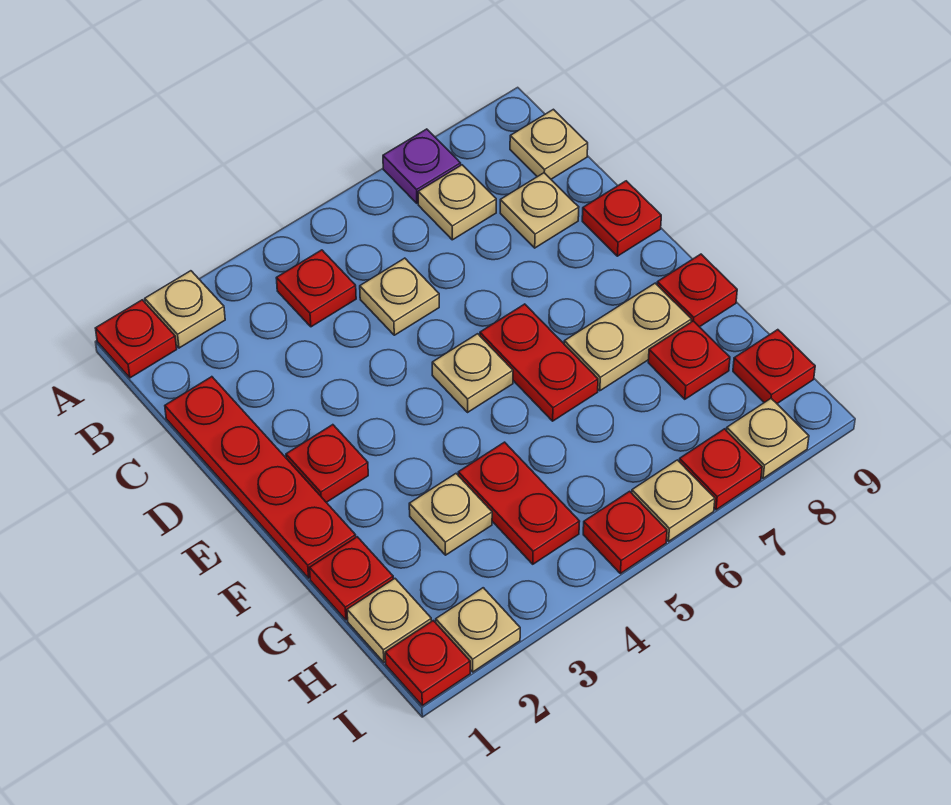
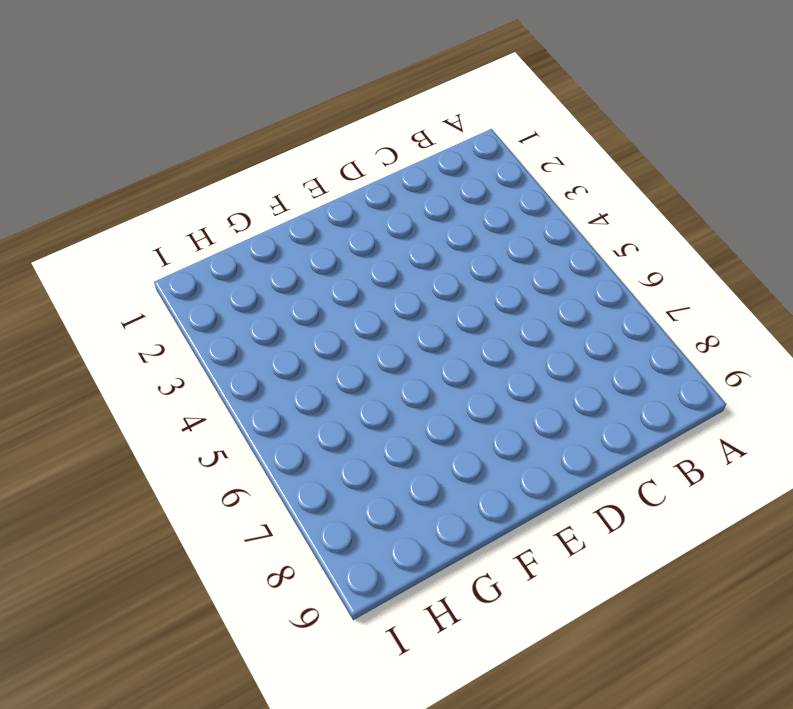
none -> red plate A1 level 1
none -> tan plate A2 level 1
none -> purple plate A7 level 1

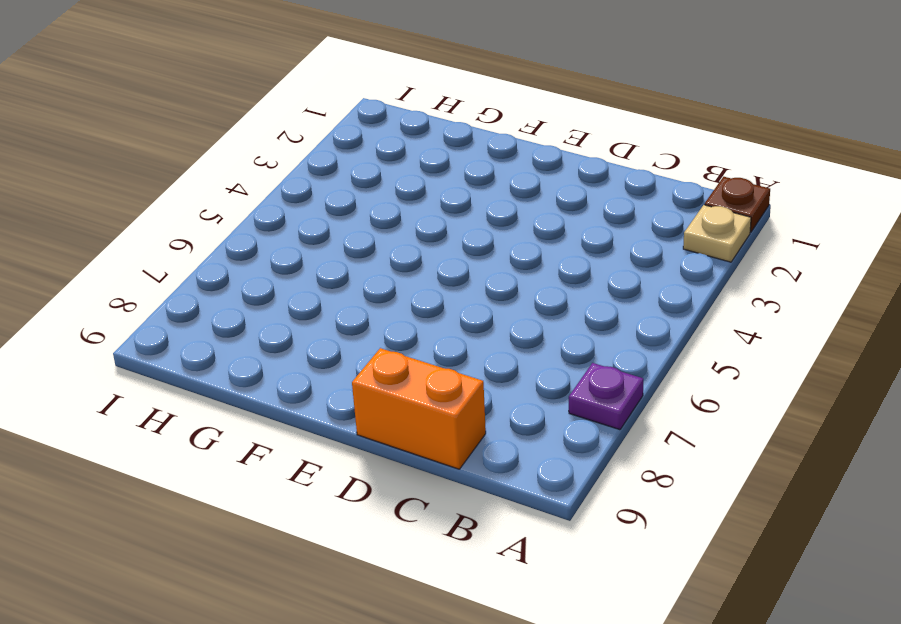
brown plate A1 level 1 -> red plate A1 level 1
orange brick C9:D9 level 1 -> red plate D9 level 1
none -> red plate B4 level 1
none -> tan plate B7 level 1
none -> tan plate B9 level 1

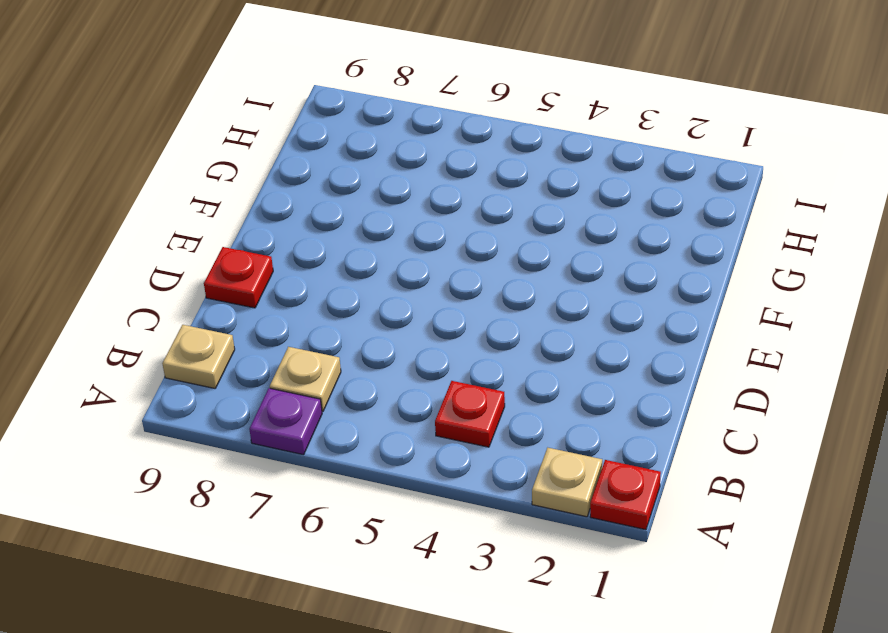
none -> red plate C1:F1 level 1
none -> tan plate C5 level 1
none -> tan plate C8 level 1

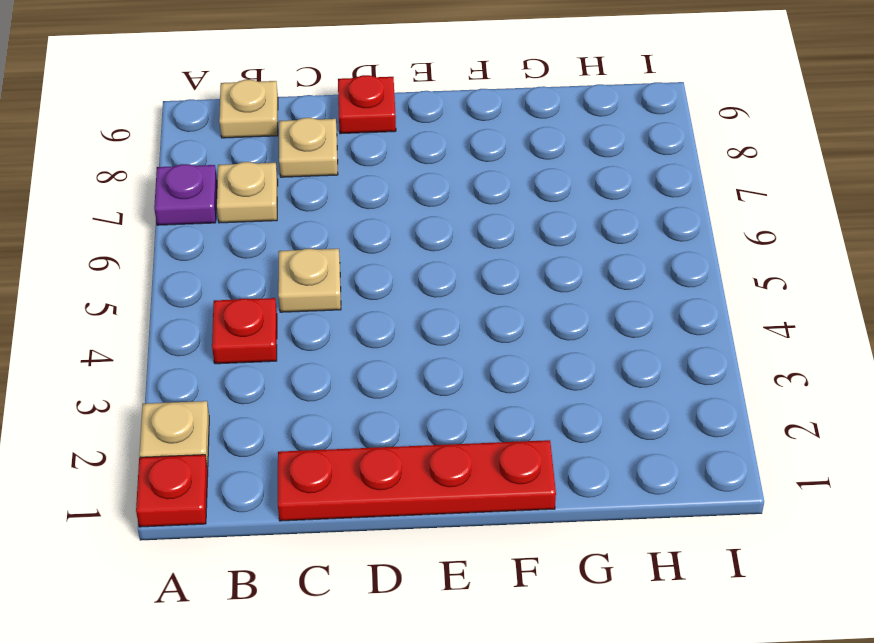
none -> red plate E2 level 1
none -> tan plate E5 level 1
none -> red plate E6:F6 level 1

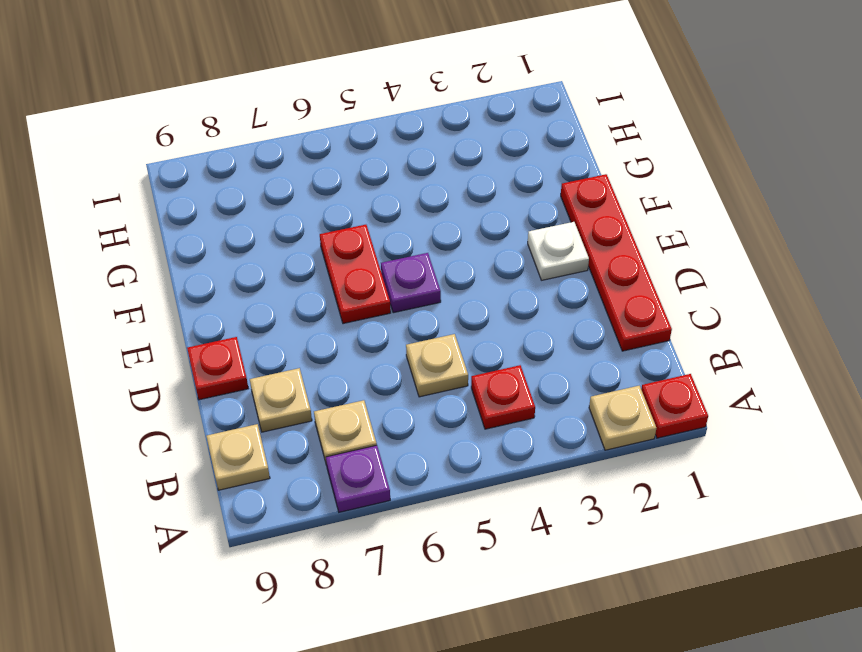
white plate E2 level 1 -> red plate E2 level 1
purple plate E5 level 1 -> tan plate E5 level 1
none -> tan plate F7:F8 level 1
none -> red plate F9 level 1
none -> red plate G1 level 1

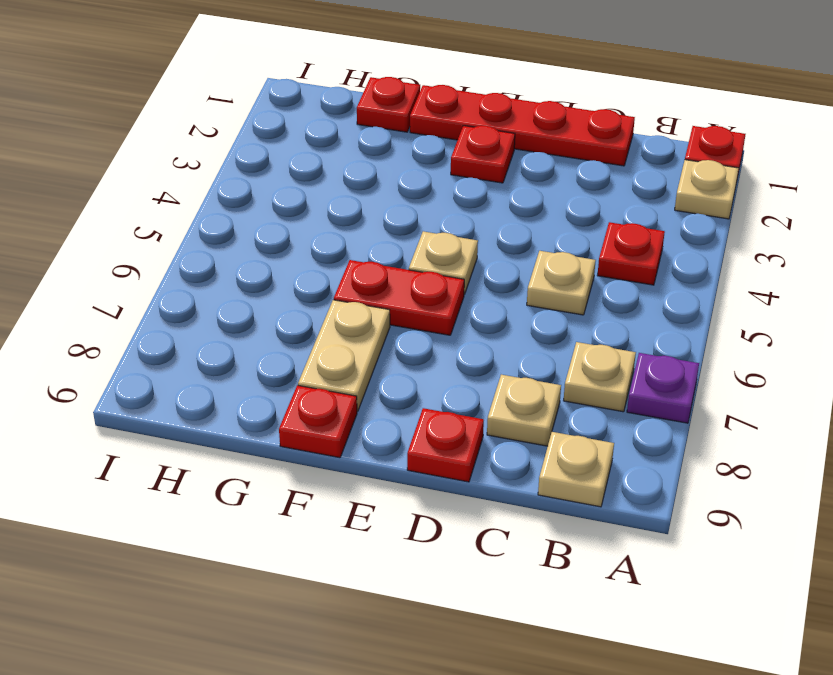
none -> tan plate G3 level 1
none -> red plate G4:H4 level 1
none -> red plate G8 level 1

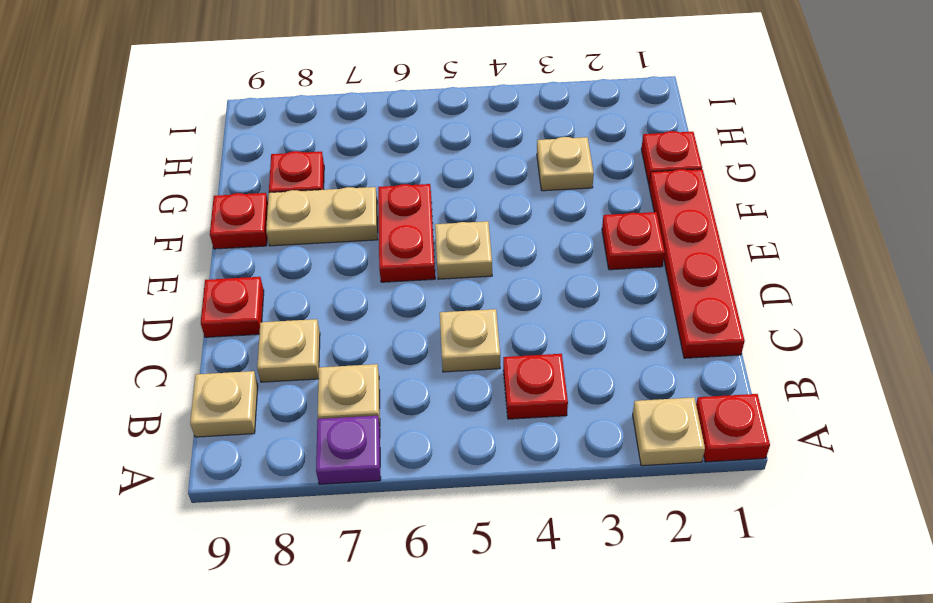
none -> red plate G4:H4 level 1
none -> tan plate H1 level 1
none -> red plate H9 level 1

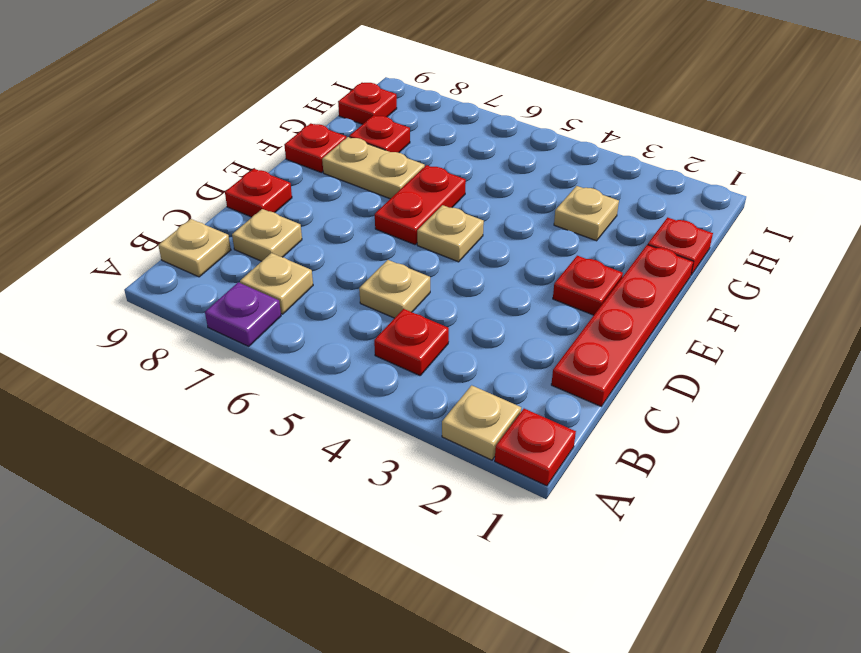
none -> red plate G4:H4 level 1
none -> tan plate H1 level 1
none -> red plate I1 level 1

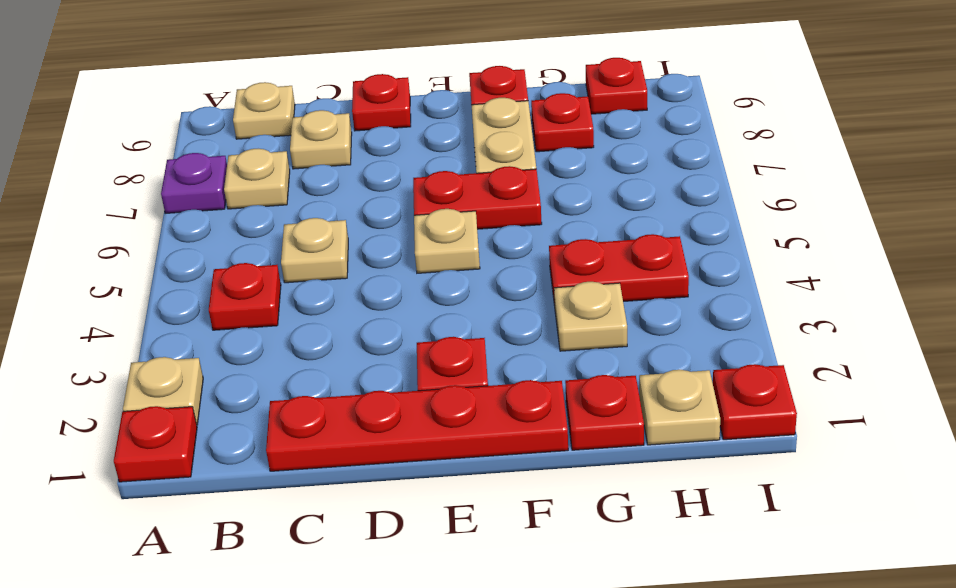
none -> tan plate I2 level 1
none -> red plate I5 level 1
none -> tan plate I6 level 1

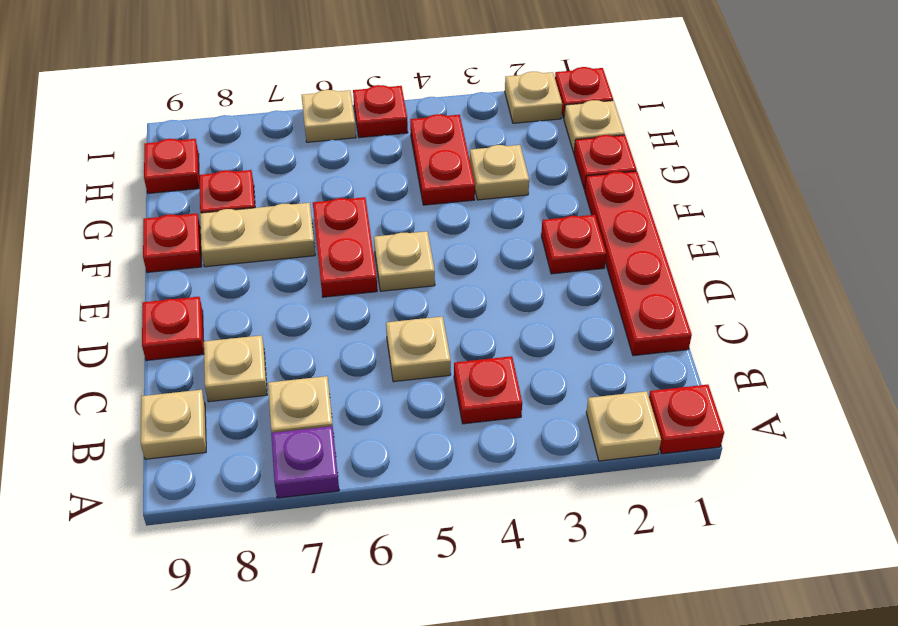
none -> red plate I7 level 1
none -> tan plate I8 level 1

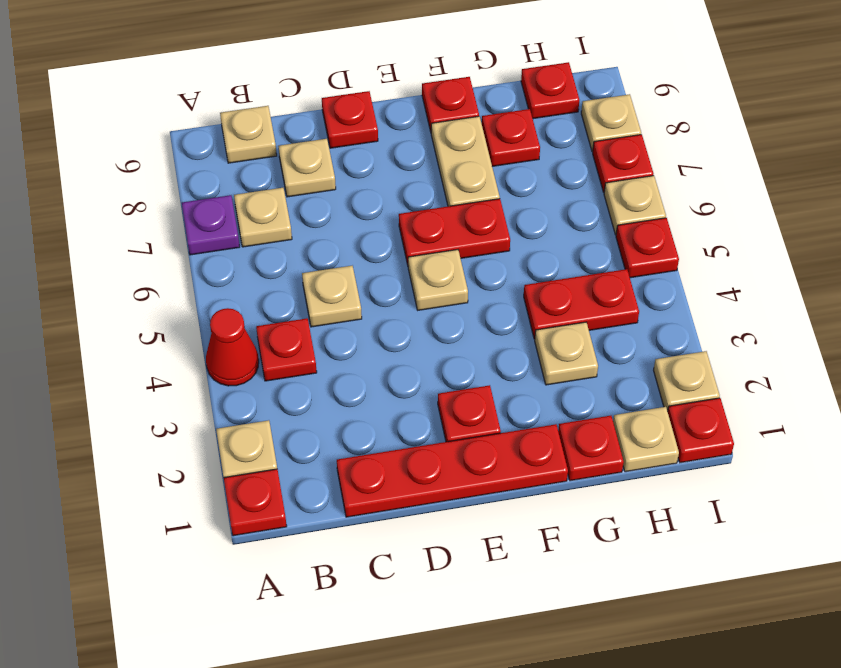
red cone A4 level 1 -> none

